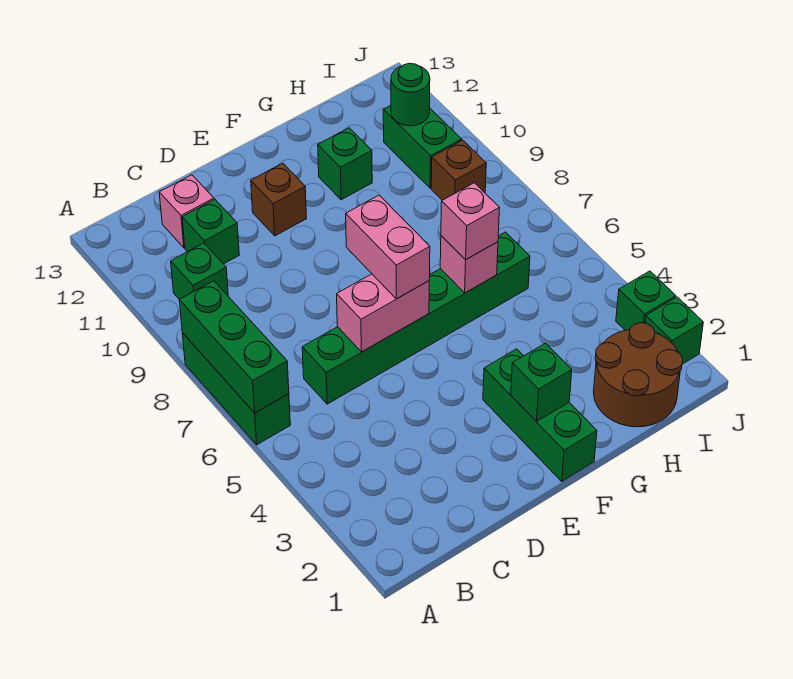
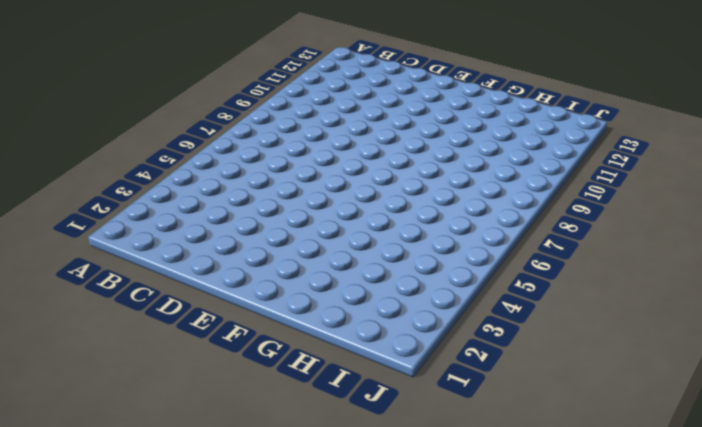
none -> green brick A6:A8 level 1
none -> green brick B10 level 1
none -> green brick C6:H6 level 1

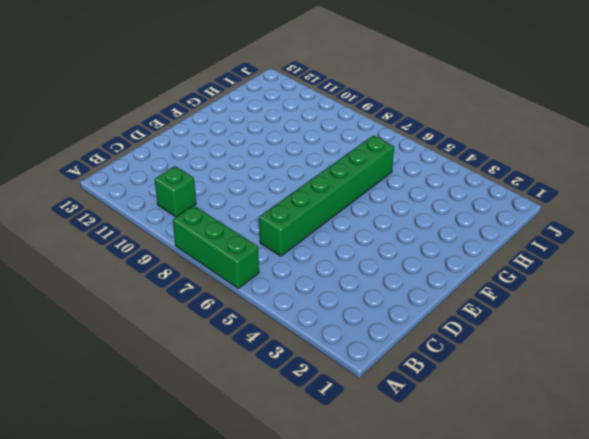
none -> green brick C11 level 1
none -> pink brick C12 level 1
none -> brown brick E11 level 1

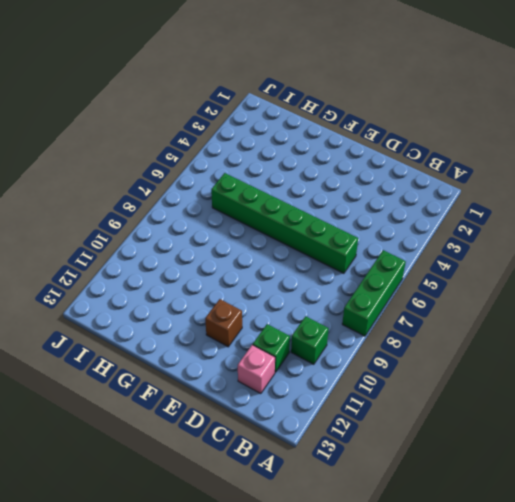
none -> green brick F1:F3 level 1
none -> green brick G11 level 1
none -> brown round brick H1:I2 level 1

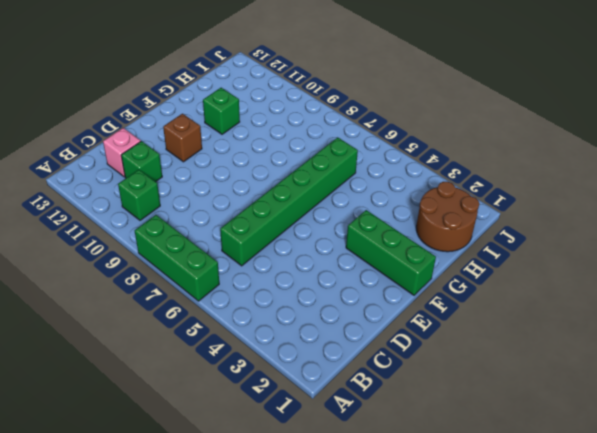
none -> brown brick I9 level 1
none -> green brick I10:I11 level 1
none -> green brick J2 level 1

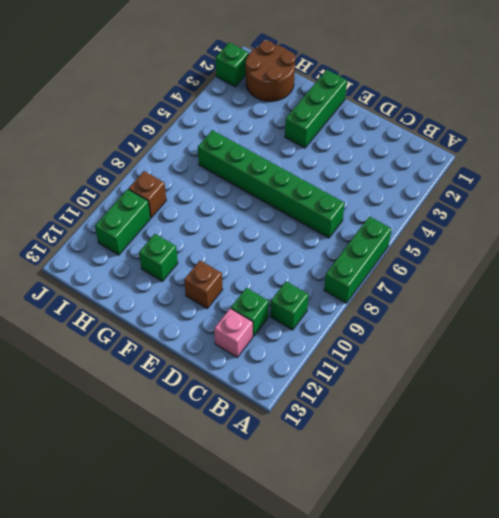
none -> green brick J3 level 1
none -> green brick A6:A8 level 2
none -> pink brick D6:E6 level 2

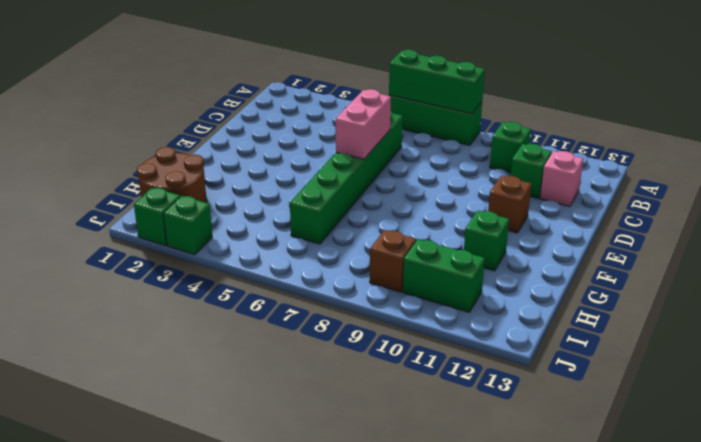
none -> green brick F1:F3 level 1
none -> green brick F2 level 2
none -> pink brick G6 level 2

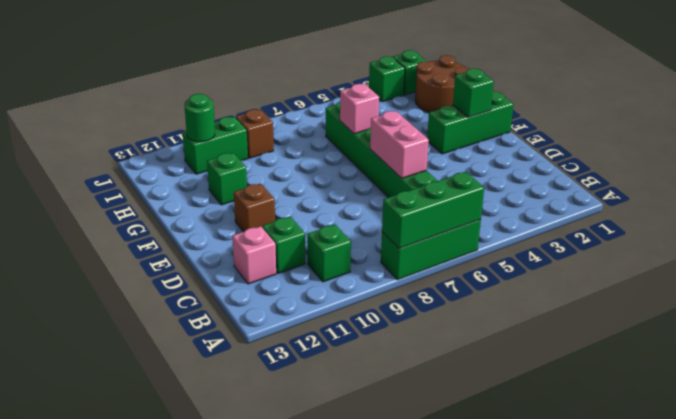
none -> pink brick E6:E7 level 3
none -> pink brick G6 level 3

